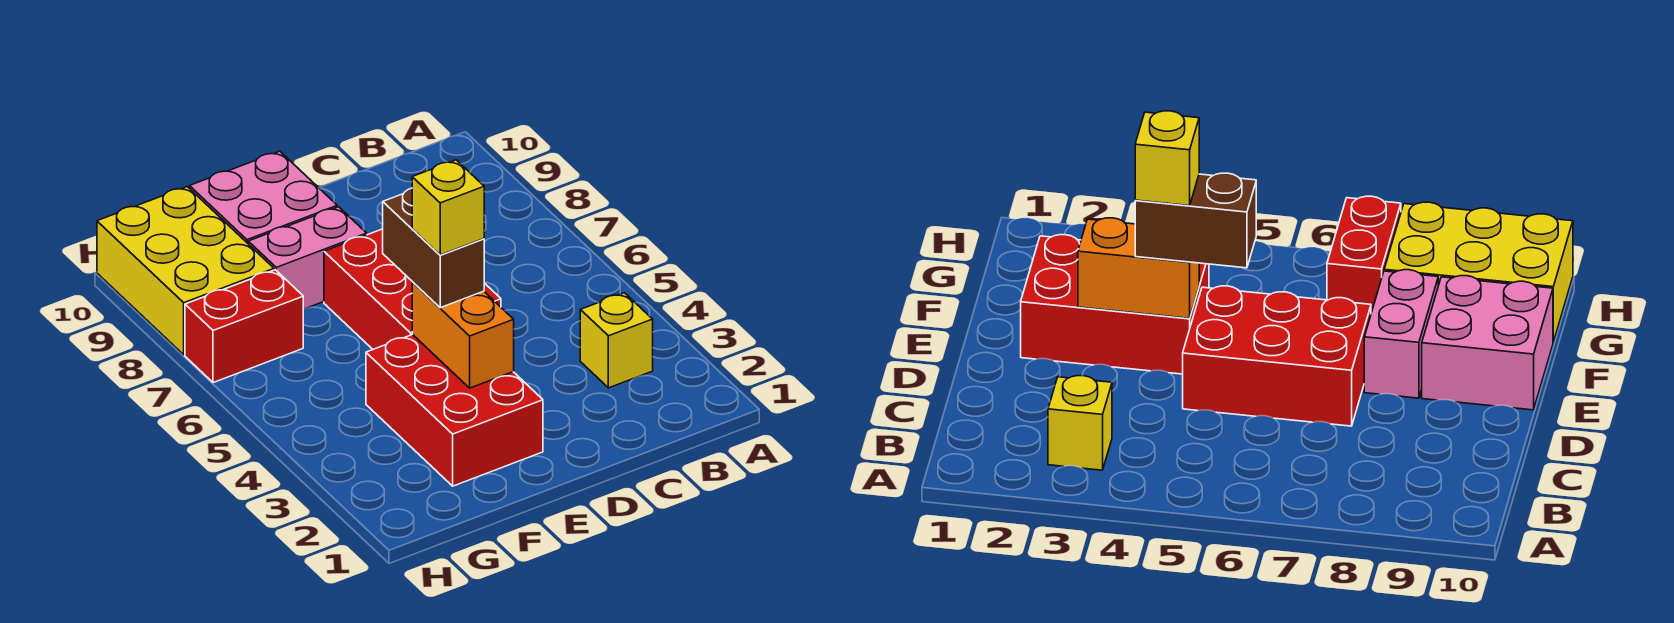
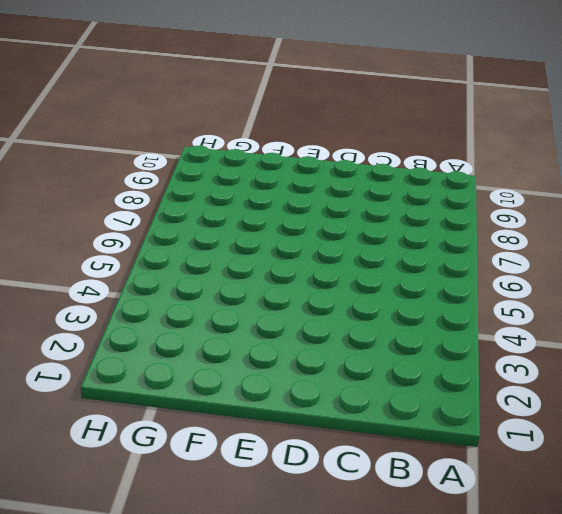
none -> yellow brick B3 level 1
none -> red brick D5:E7 level 1

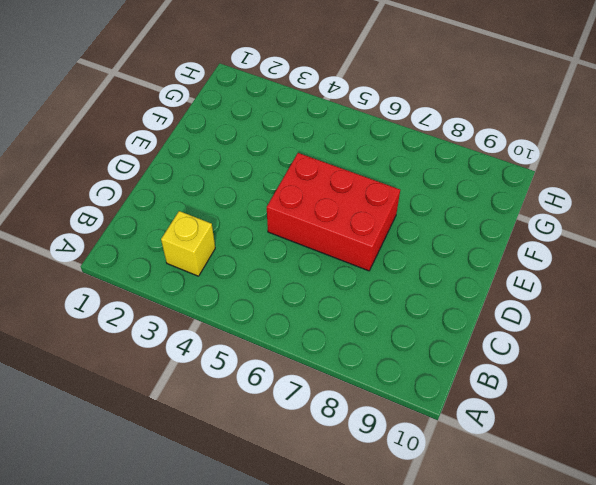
none -> red brick E2:F4 level 1
none -> pink brick E8:F8 level 1

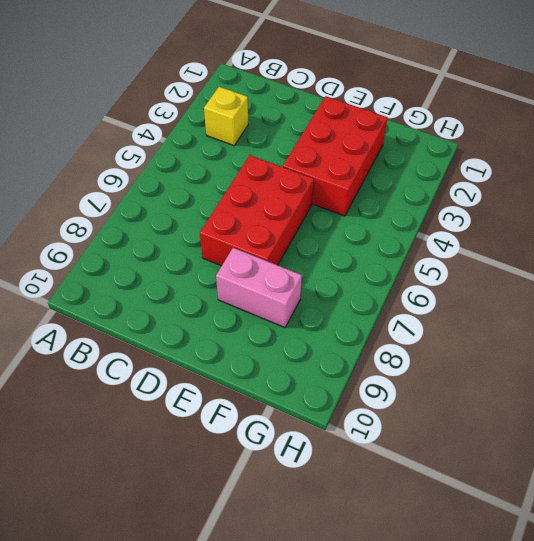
none -> pink brick E9:F10 level 1
none -> red brick G7:H7 level 1

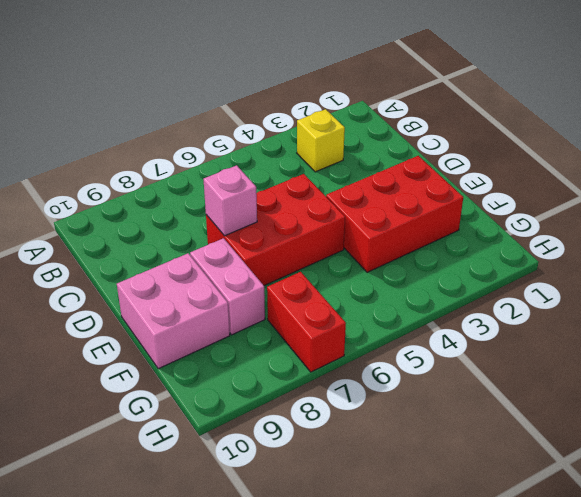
pink brick D7 level 2 -> none
none -> yellow brick G8:H10 level 1
none -> orange brick E3:E4 level 2

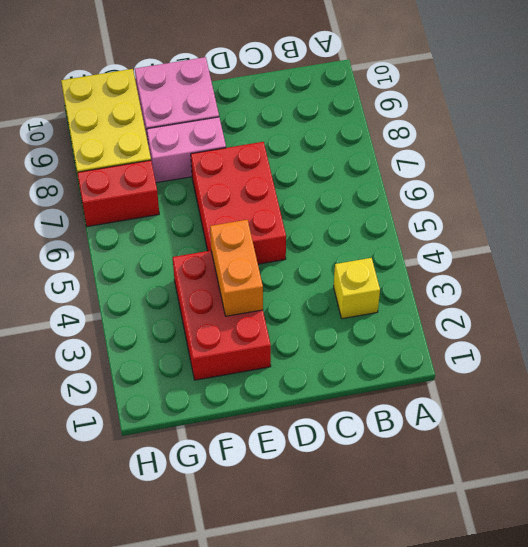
none -> brown brick E4:E5 level 3
none -> yellow brick E4 level 4

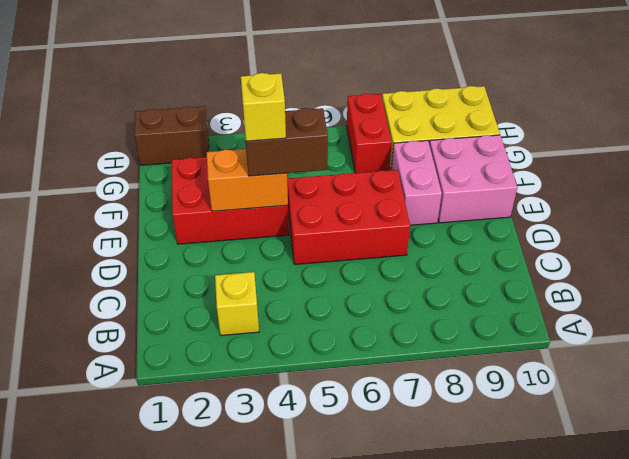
brown brick H1:H2 level 1 -> none

